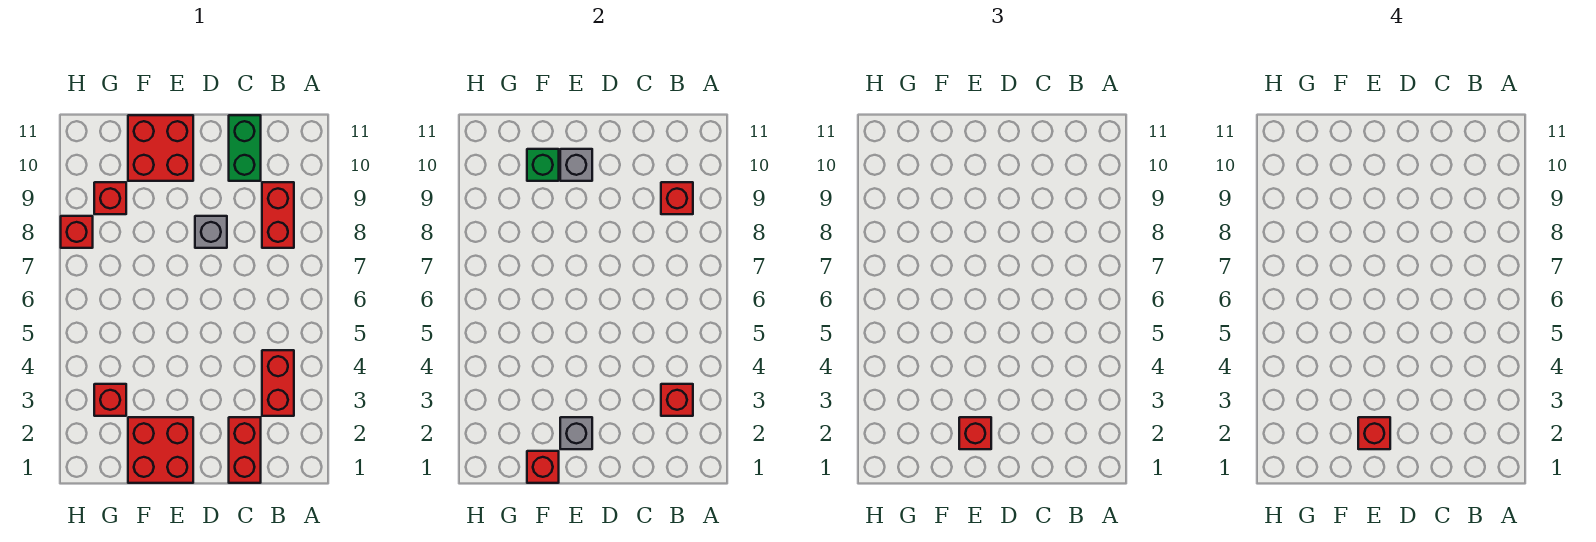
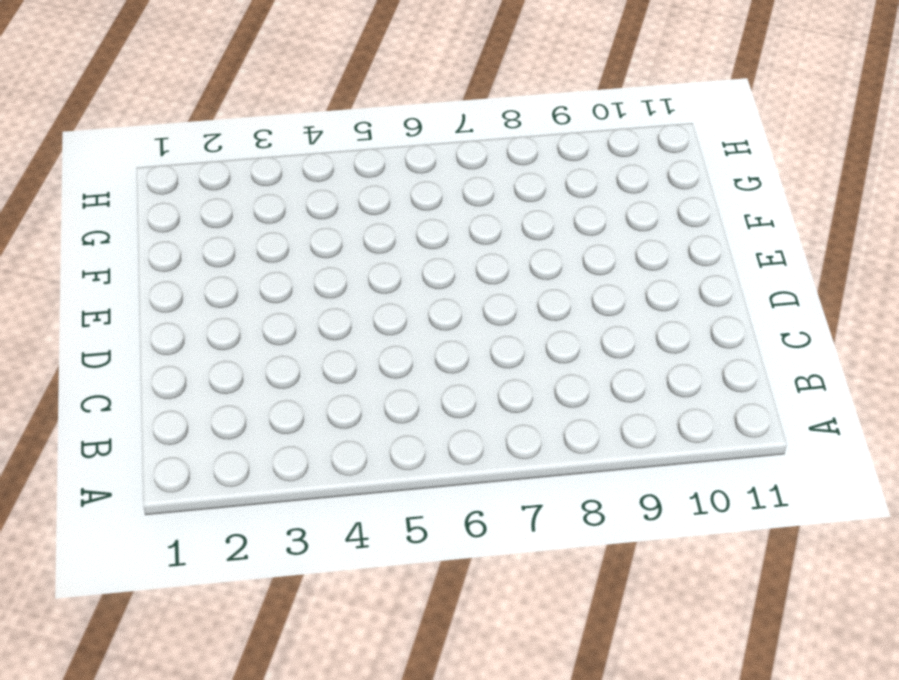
none -> red brick B3:B4 level 1
none -> red brick B8:B9 level 1
none -> red brick C1:C2 level 1

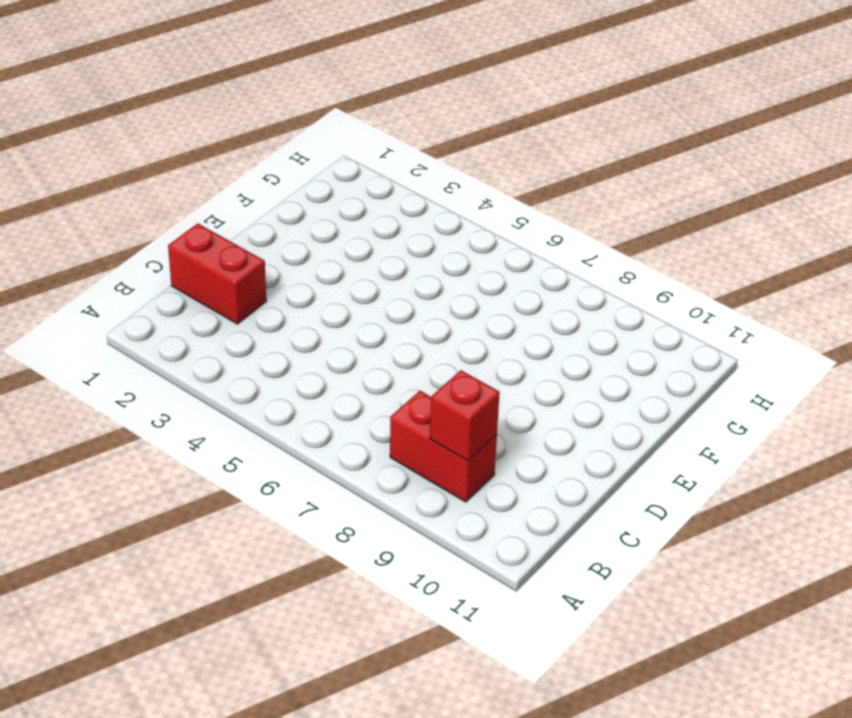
none -> red brick B3:B4 level 1
none -> green brick C10:C11 level 1
none -> grey brick D8 level 1

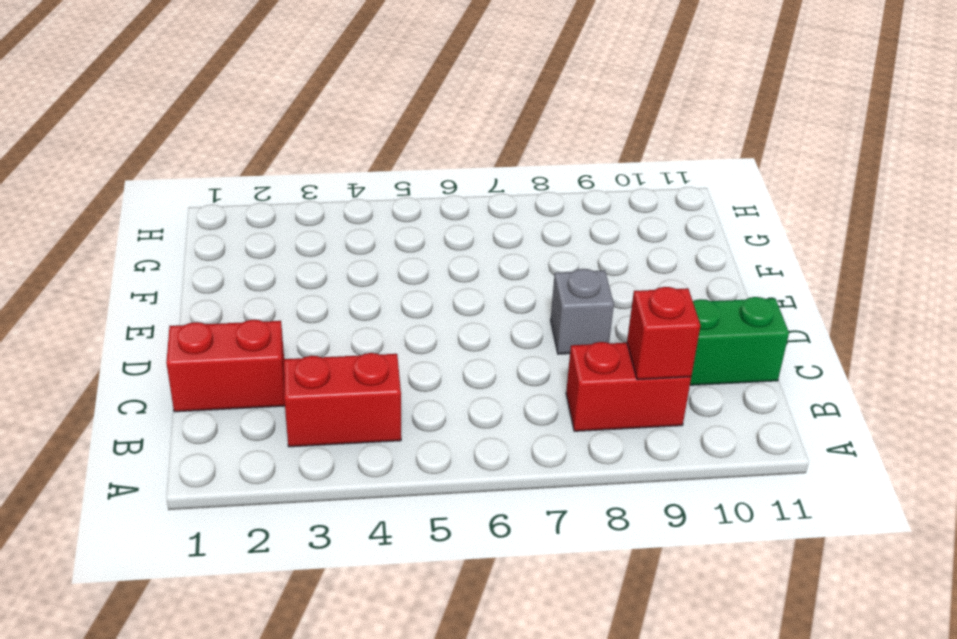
none -> red brick E1:F2 level 1
none -> red brick E10:F11 level 1
none -> red brick G3 level 1

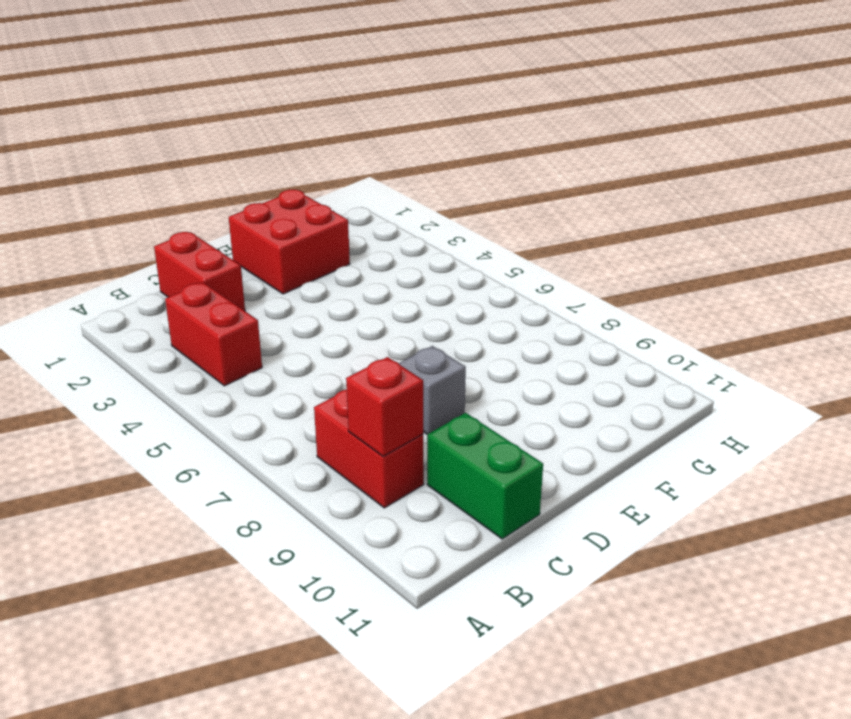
none -> red brick E10:F11 level 1
none -> red brick G3 level 1
none -> red brick G9 level 1

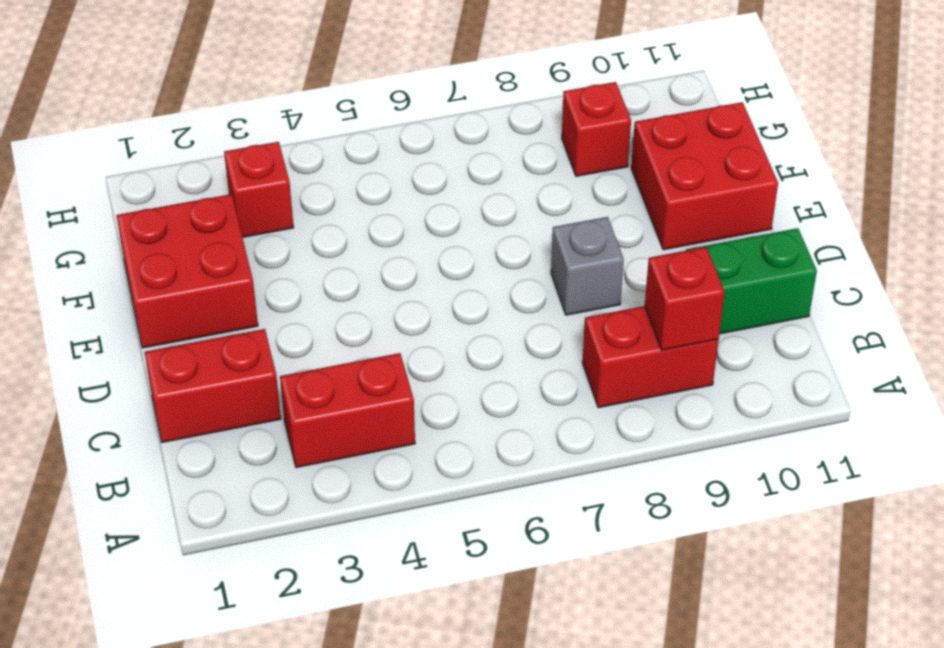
none -> red brick H8 level 1
none -> red brick B3 level 2
none -> grey brick E2 level 2

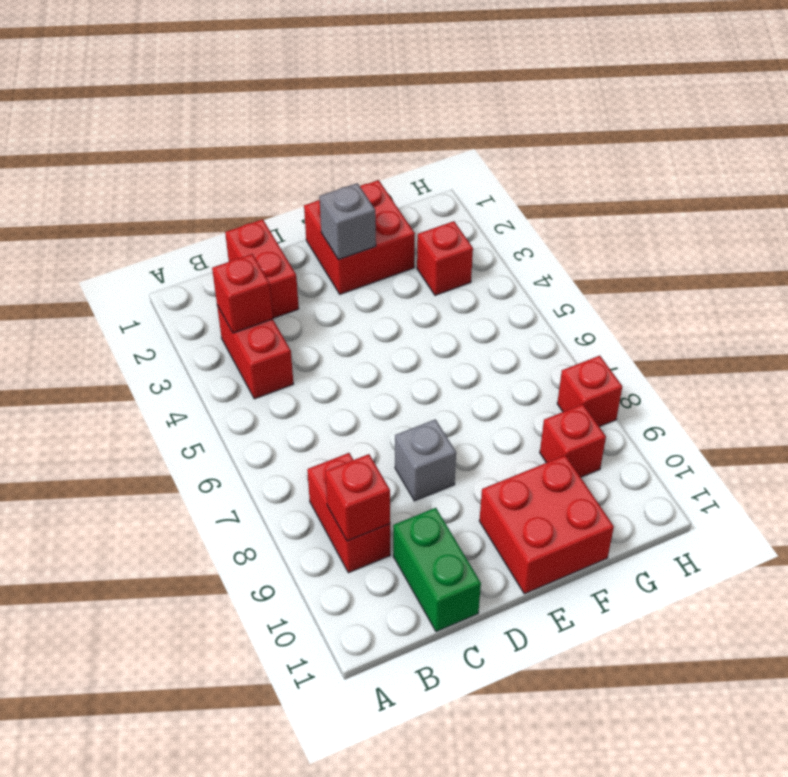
none -> grey brick E10 level 2
none -> red brick F1 level 2
none -> green brick F10 level 2

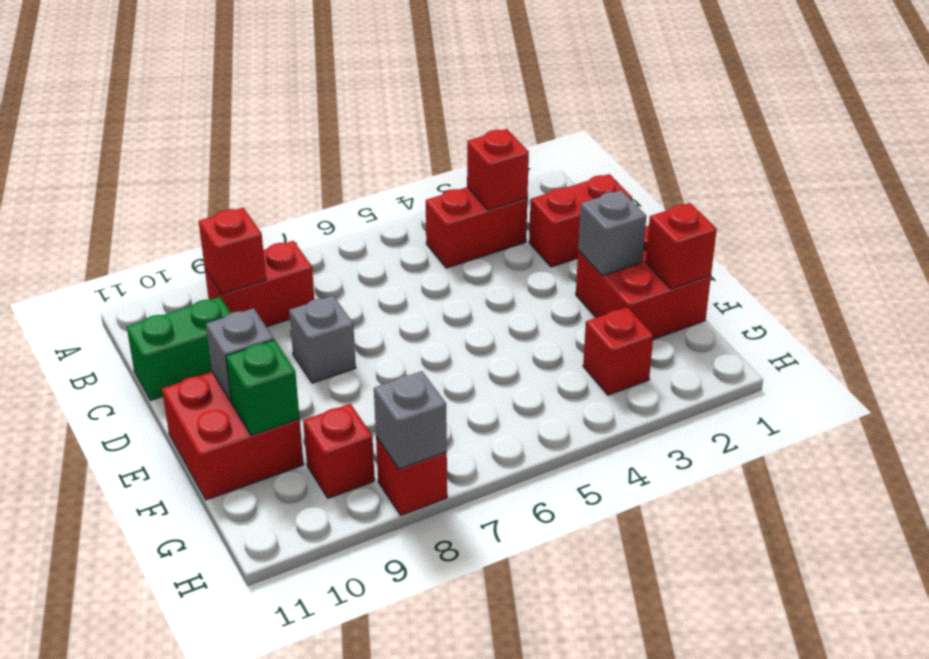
grey brick H8 level 2 -> none
none -> red brick E2 level 3
none -> red brick E2 level 4

